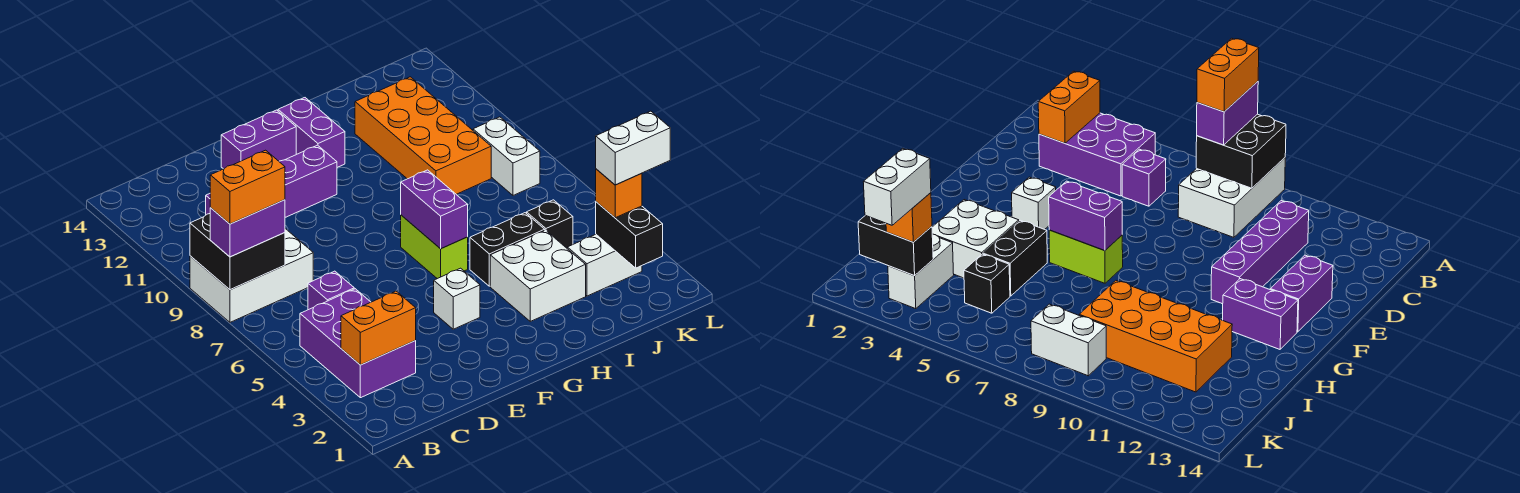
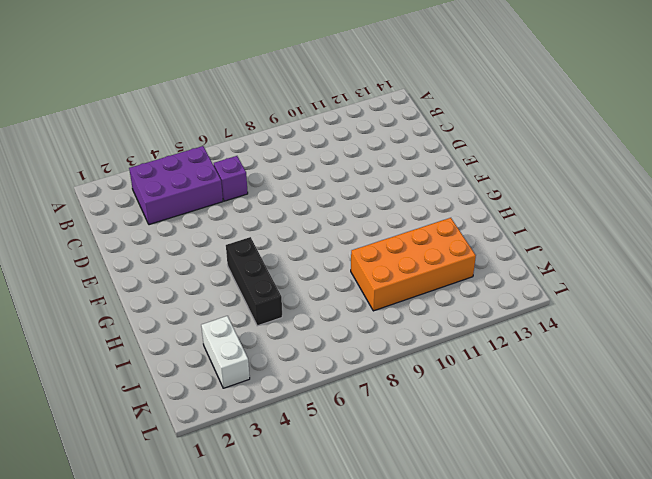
black brick G5:I5 level 1 -> black brick H5:I5 level 1
none -> white brick A8:C9 level 1
none -> purple brick C11:F11 level 1
none -> purple brick E13:F13 level 1

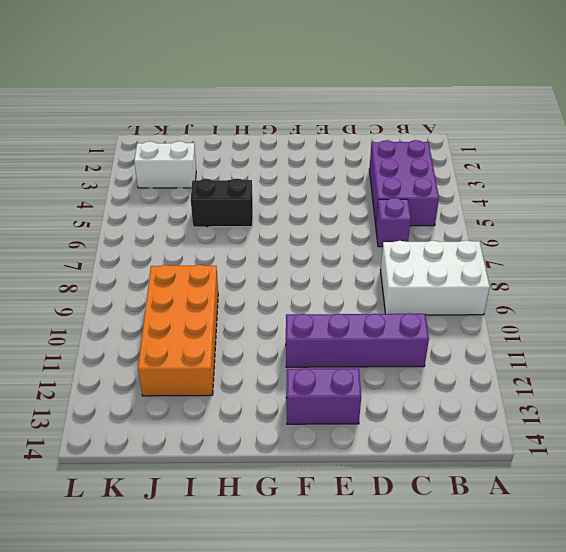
none -> white brick F4 level 1
none -> lime brick G6:G7 level 1
none -> purple brick G12:G13 level 1

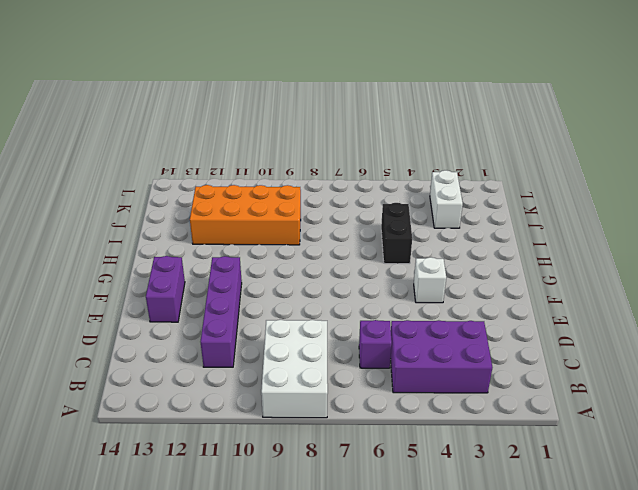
none -> lime brick G6:G7 level 1
none -> purple brick G12:G13 level 1
none -> white brick H3:I4 level 1

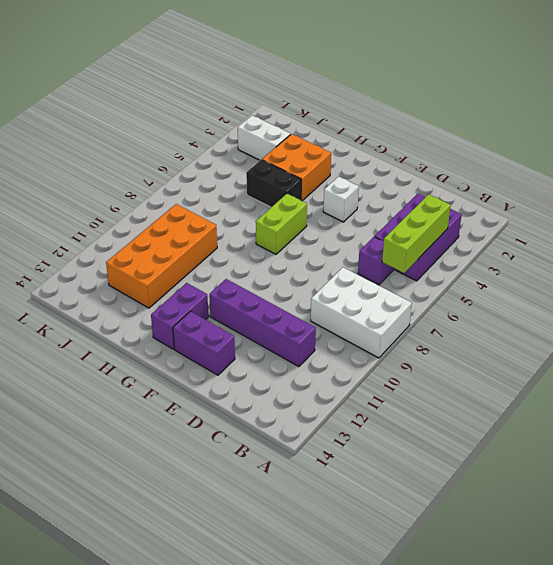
lime brick B4:B6 level 2 -> none
orange brick H3:I4 level 1 -> white brick H3:I4 level 1
none -> black brick J5 level 1
none -> white brick K8:K9 level 1
none -> black brick A8:B9 level 2

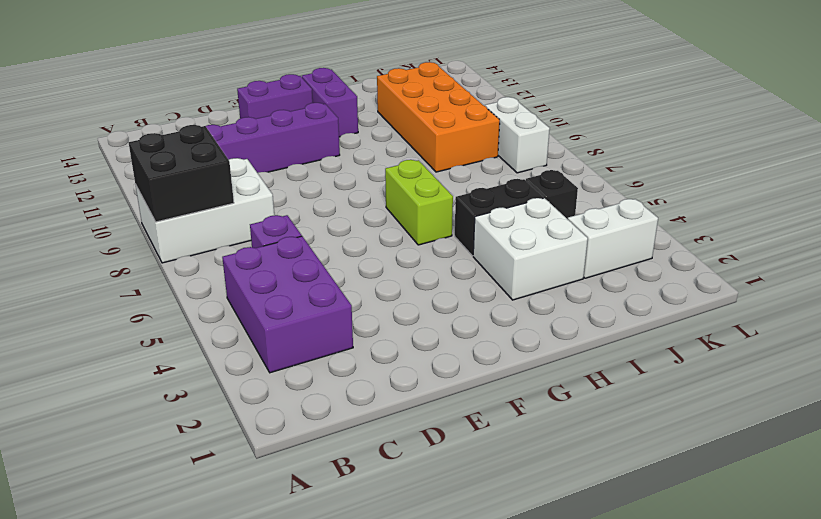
none -> white brick F4 level 1
none -> orange brick B3:C3 level 2
none -> purple brick G6:G7 level 2

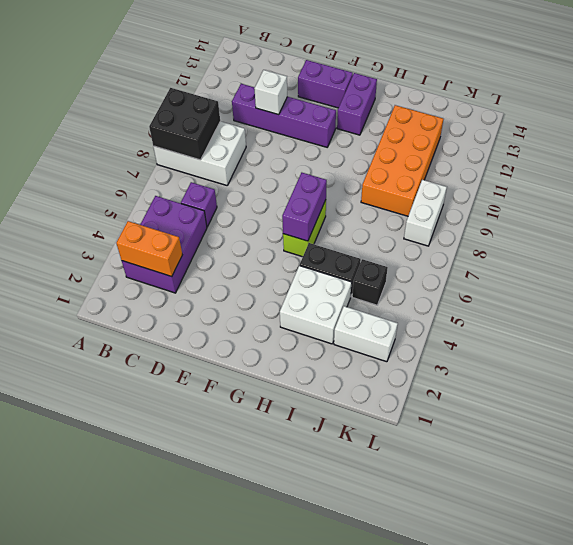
white brick D11 level 2 -> white brick F4 level 1
none -> black brick K2:K3 level 2
none -> purple brick A8:B8 level 3
none -> orange brick K3 level 3

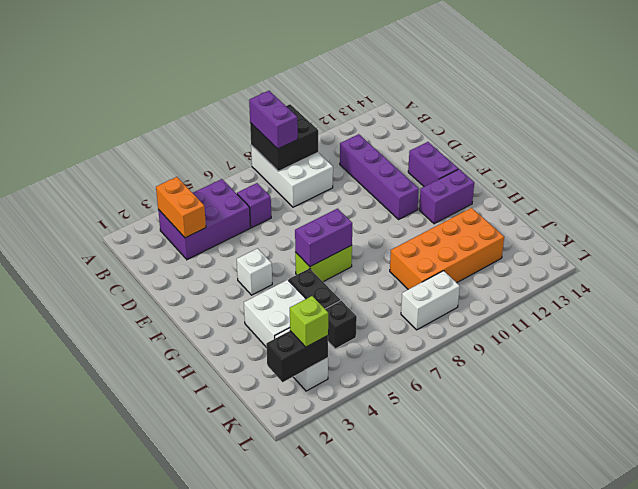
lime brick K3 level 3 -> orange brick K3 level 3
none -> orange brick A8:B8 level 4
none -> white brick K3:L3 level 4

